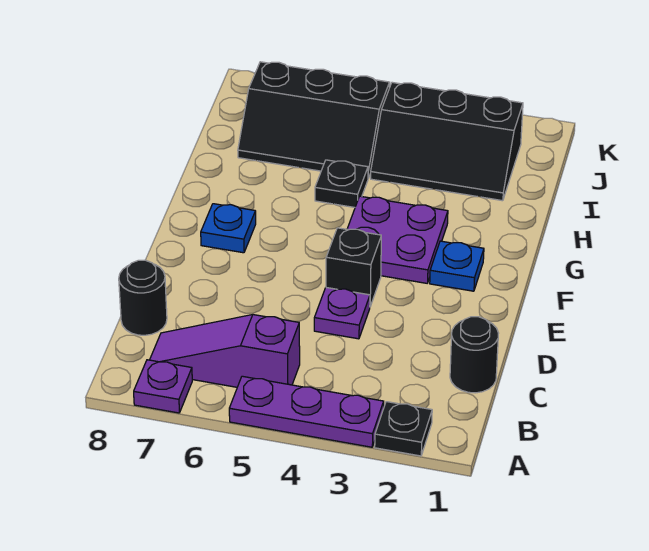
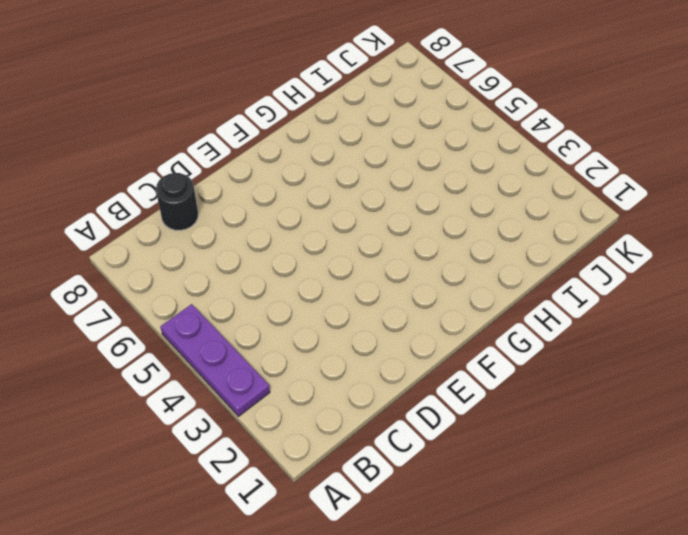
none -> black plate A2 level 1
none -> purple plate A7 level 1
none -> purple slope B5:B7 level 1 top 5

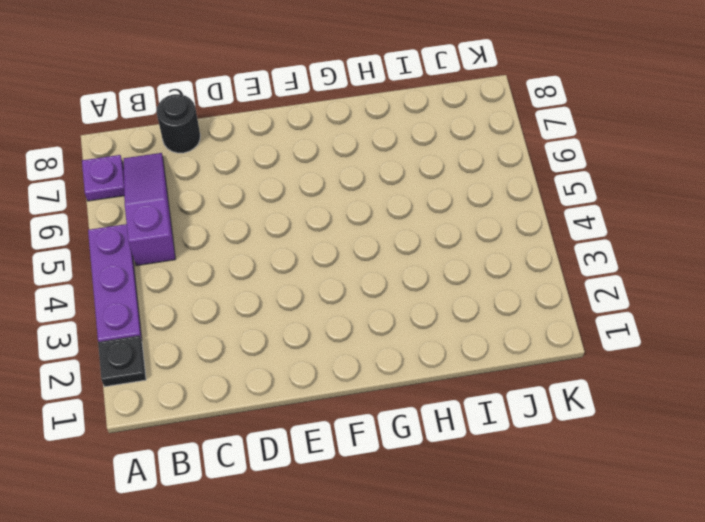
none -> black round brick C1 level 1
none -> purple plate D4 level 1
none -> black brick E4 level 1

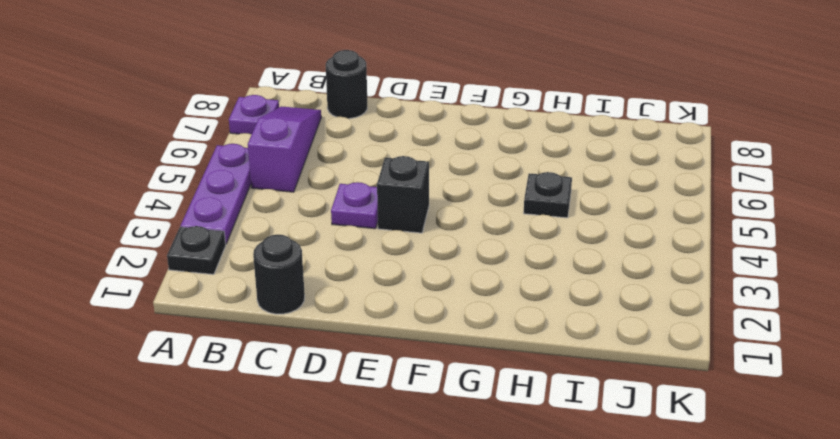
none -> blue plate F2 level 1
none -> purple plate F3:G4 level 1
none -> blue plate F7 level 1

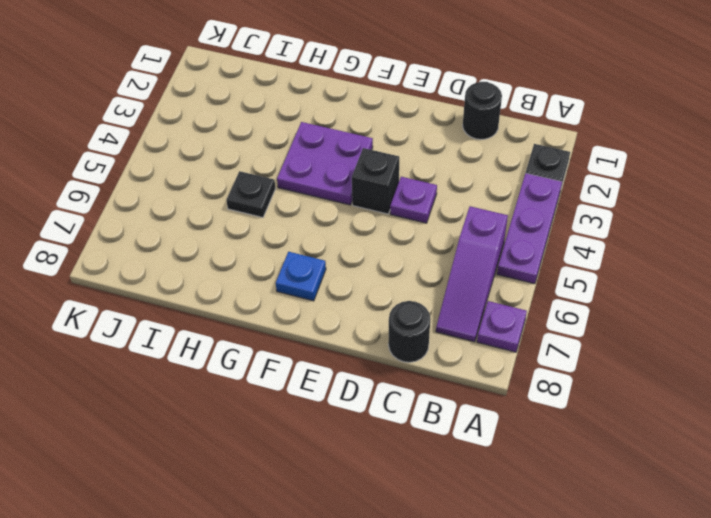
none -> blue plate F2 level 1
none -> black slope I2:J4 level 1 top J
none -> black slope I5:J7 level 1 top J

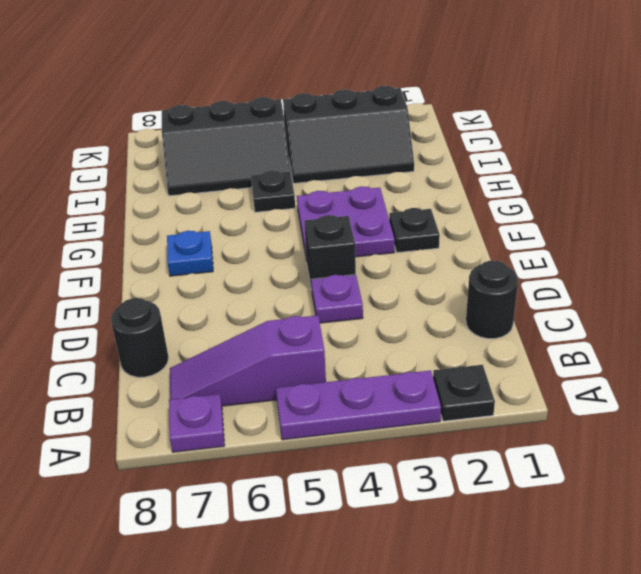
black plate F2 level 1 -> blue plate F2 level 1

